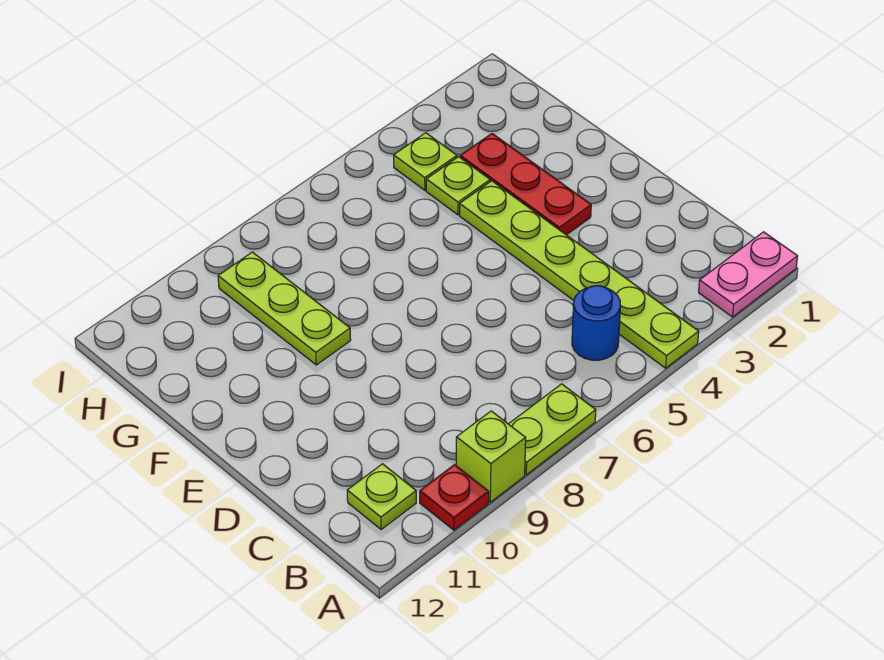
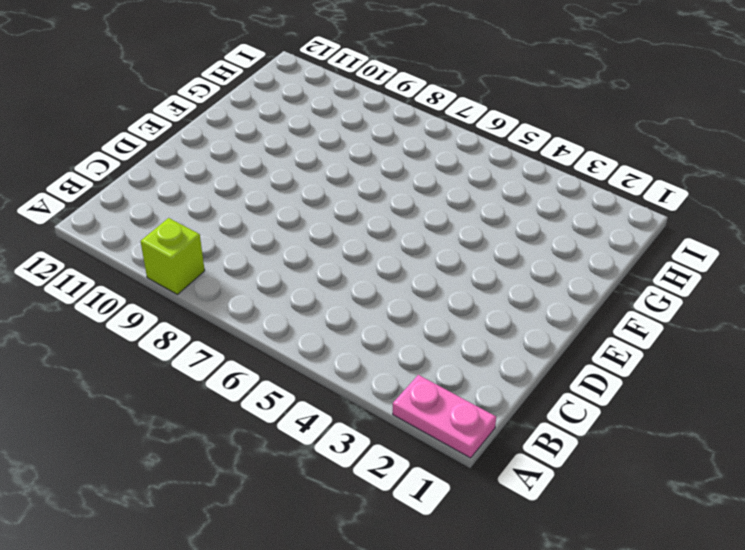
none -> lime plate A4:F4 level 1
none -> lime plate A7:A8 level 1

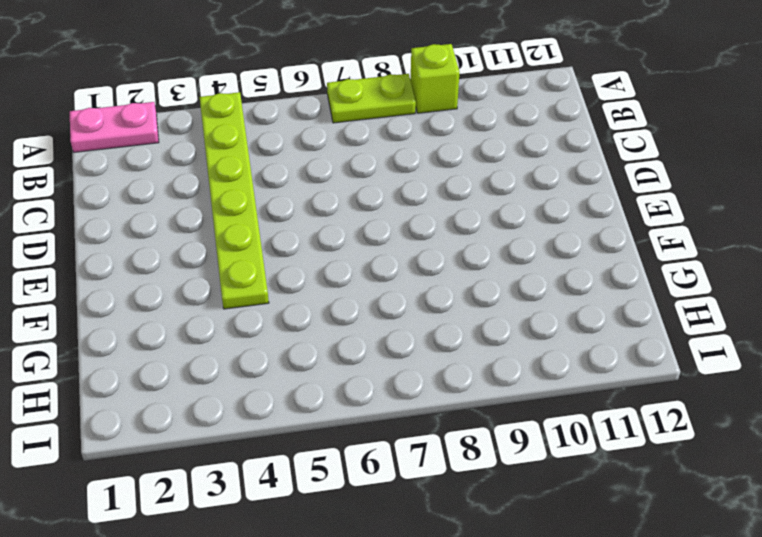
none -> red plate A10 level 1
none -> blue round brick B5 level 1

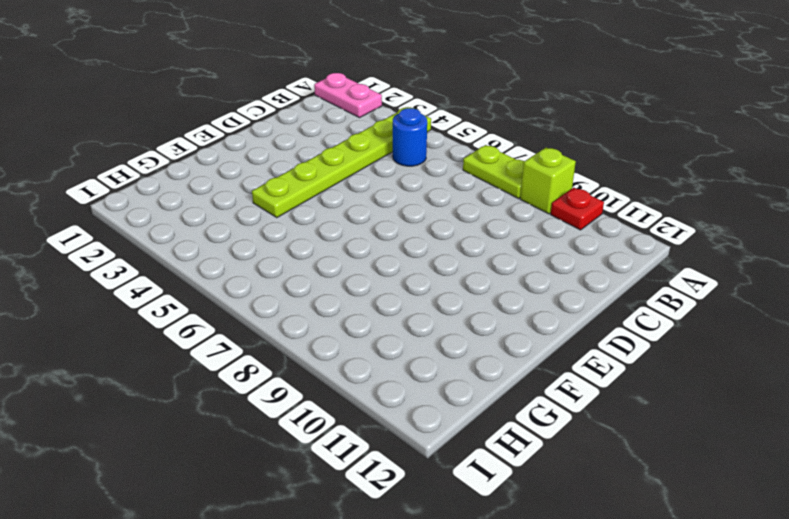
none -> lime plate B11 level 1
none -> red plate E3:G3 level 1

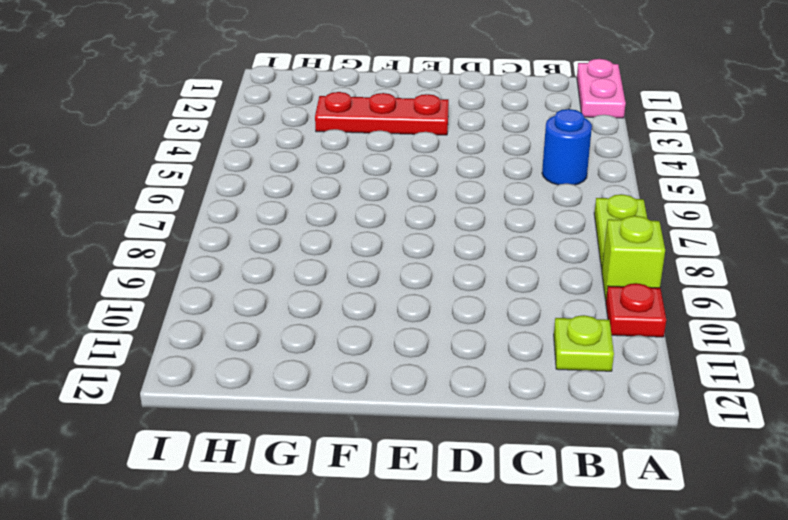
none -> lime plate A4:F4 level 1
none -> lime plate F9:H9 level 1

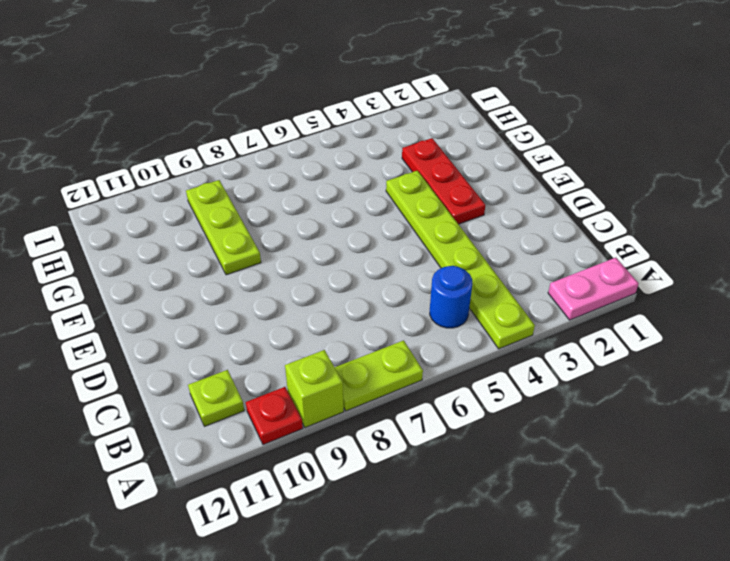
none -> lime plate G4 level 1
none -> lime plate H4 level 1

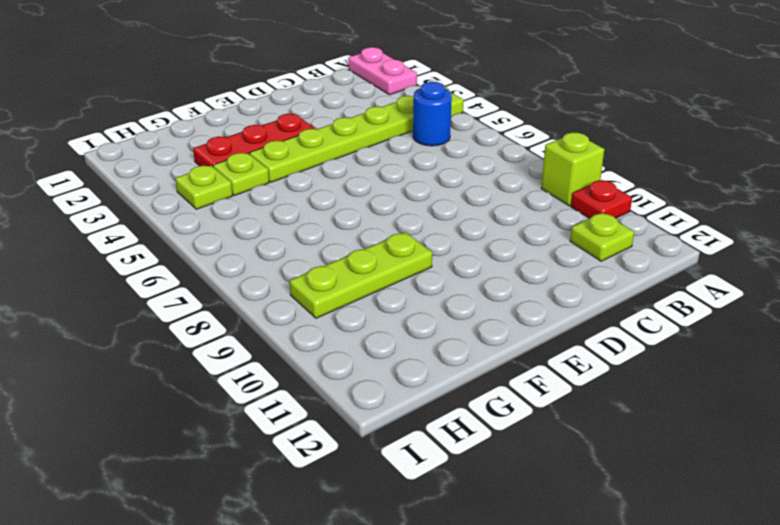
none -> lime plate A7:A8 level 1

